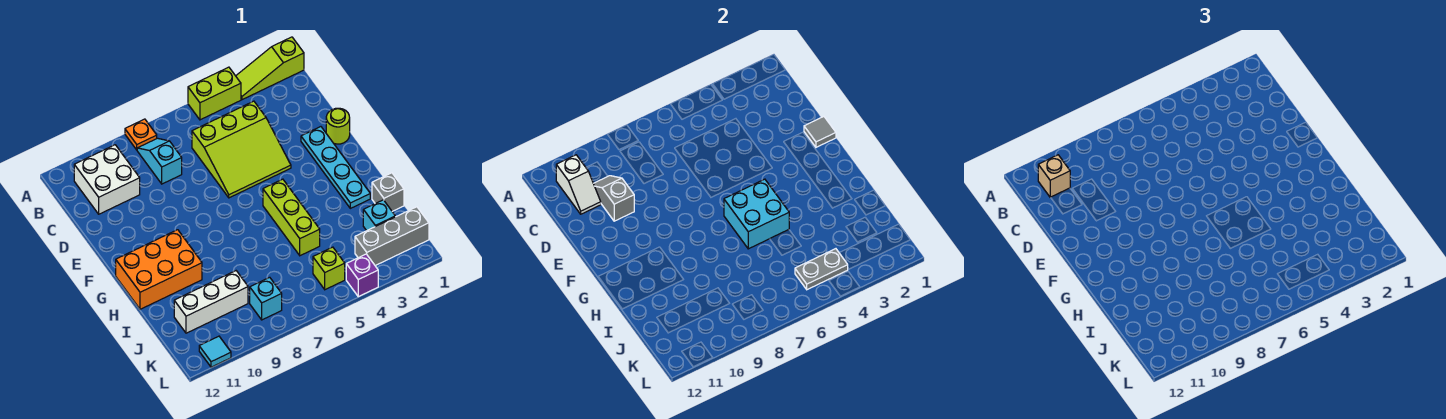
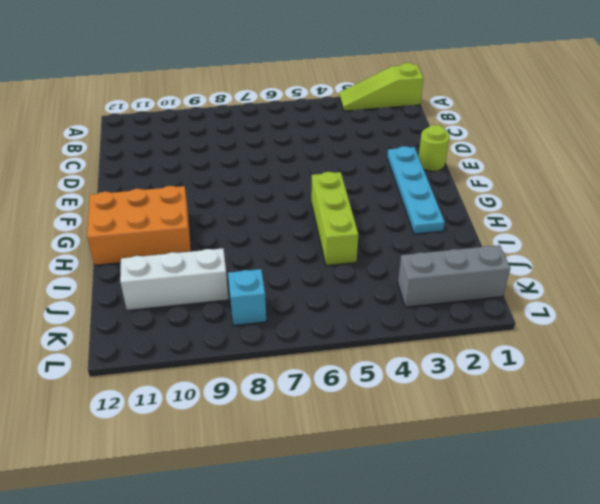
none -> lime brick A4:A5 level 1
none -> orange plate A8 level 1
none -> cyan slope B8:C8 level 1 top C

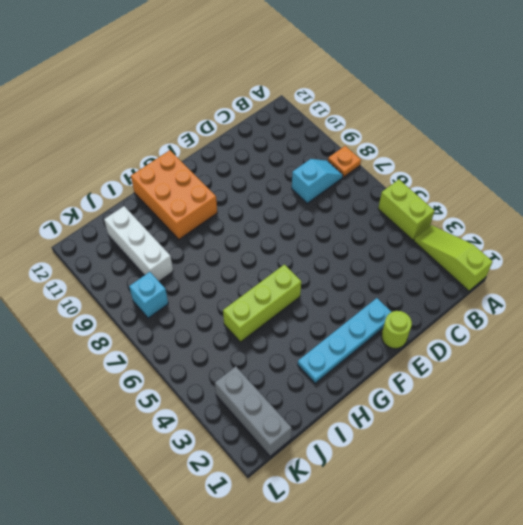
none -> white brick B10:C11 level 1
none -> lime slope C4:E6 level 1 top C
none -> grey brick I1 level 1

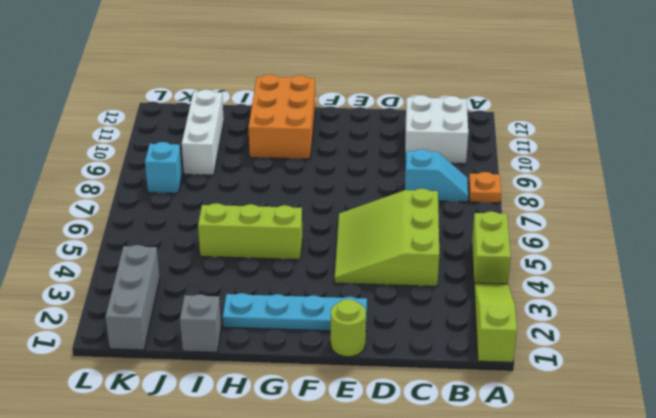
none -> cyan brick J2 level 1
none -> lime brick K5 level 1
none -> purple brick L4 level 1

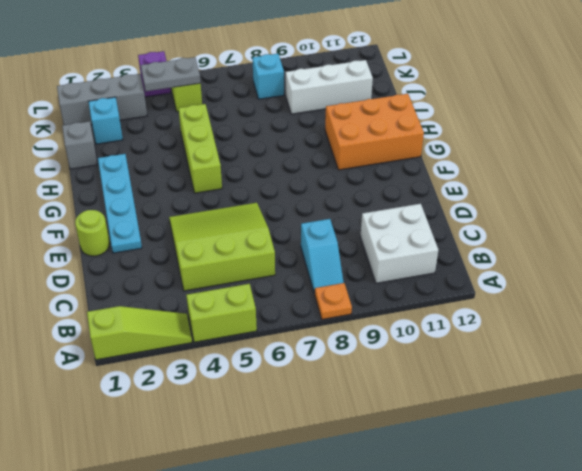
none -> cyan tile L11 level 1
none -> white slope B11:C11 level 2 top B
none -> grey slope C10:D10 level 2 top D

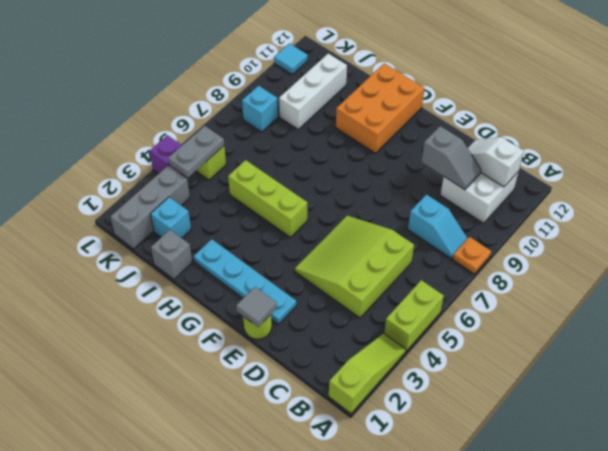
none -> cyan brick G5:H6 level 2
none -> tan brick B11 level 3

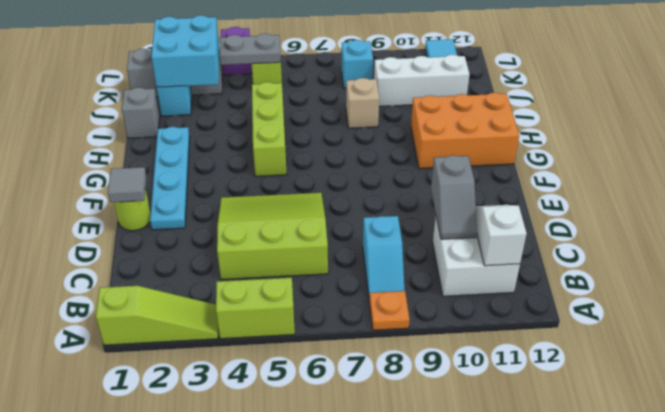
tan brick I8 level 1 -> tan brick B11 level 3
cyan brick J2:K3 level 2 -> cyan brick G5:H6 level 2

